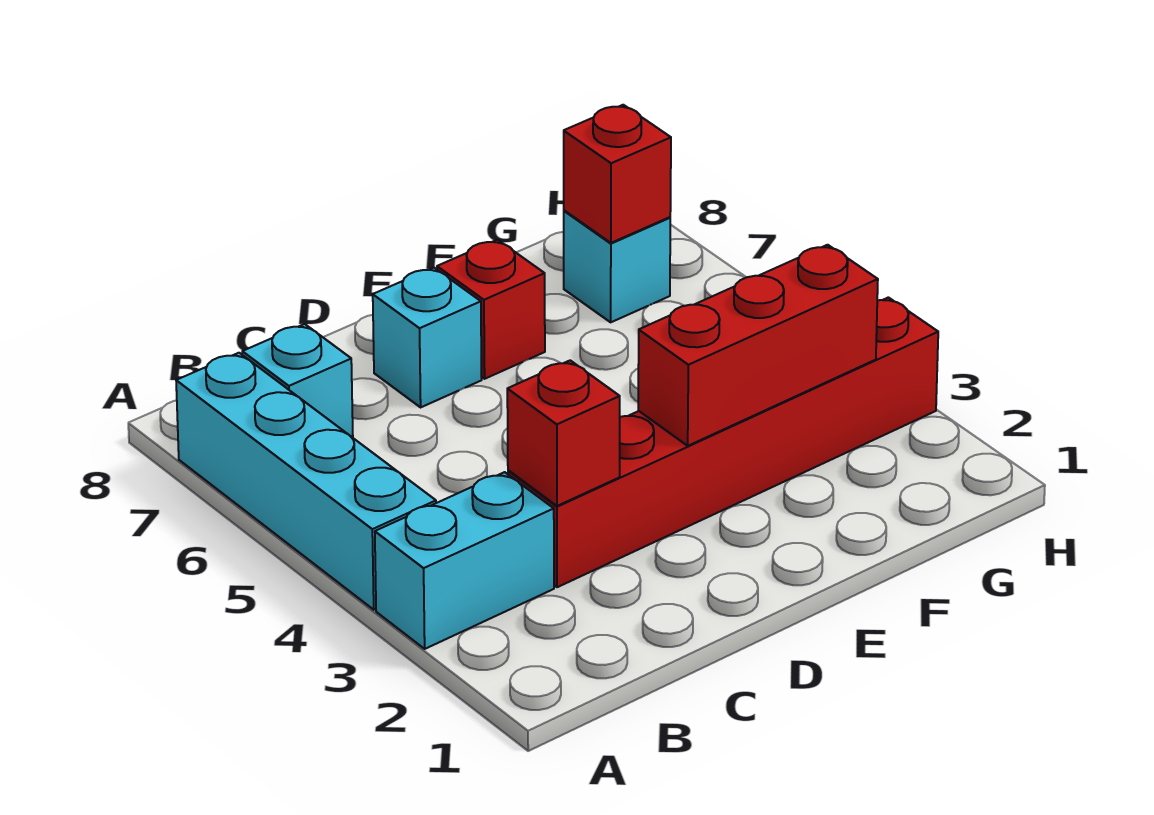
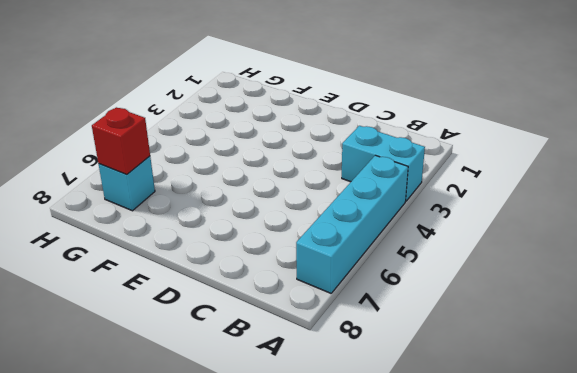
none -> cyan brick B7 level 1
none -> red brick C3:H3 level 1

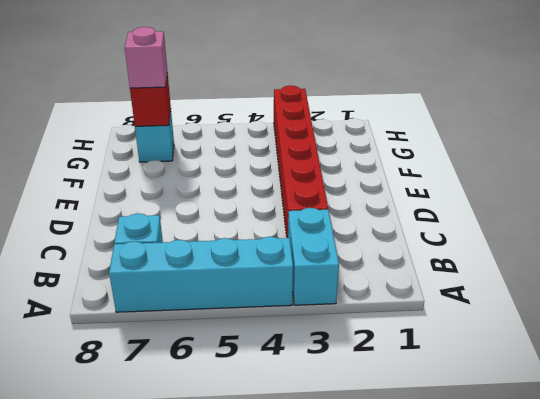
pink brick G7 level 3 -> none
none -> cyan brick D7 level 1
none -> red brick E7 level 1

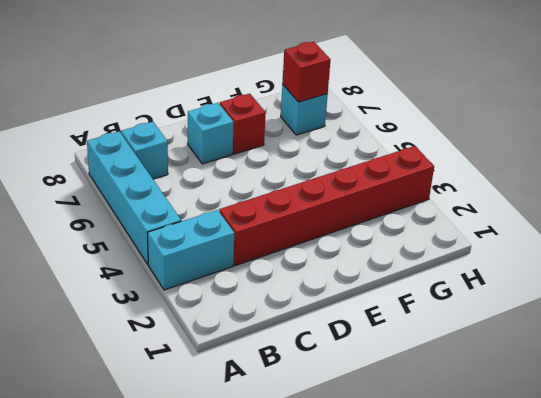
none -> red brick C3 level 2
none -> red brick E3:G3 level 2

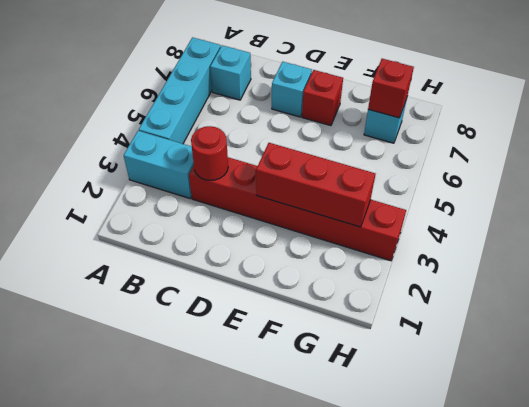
red round brick C3 level 2 -> red brick C3 level 2

